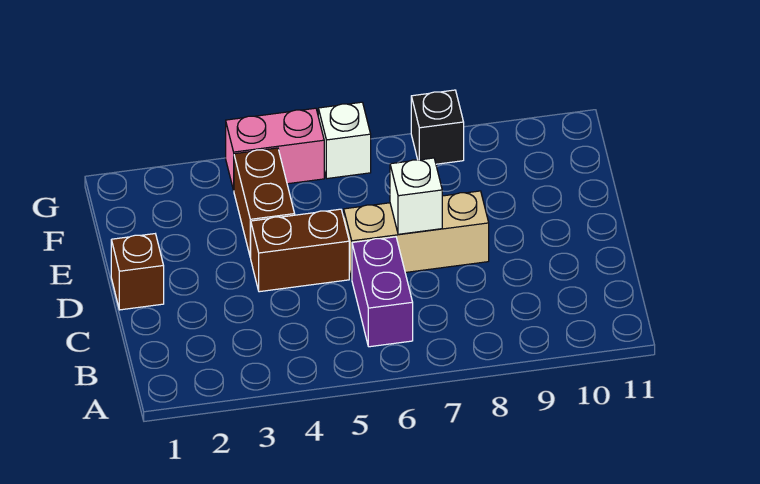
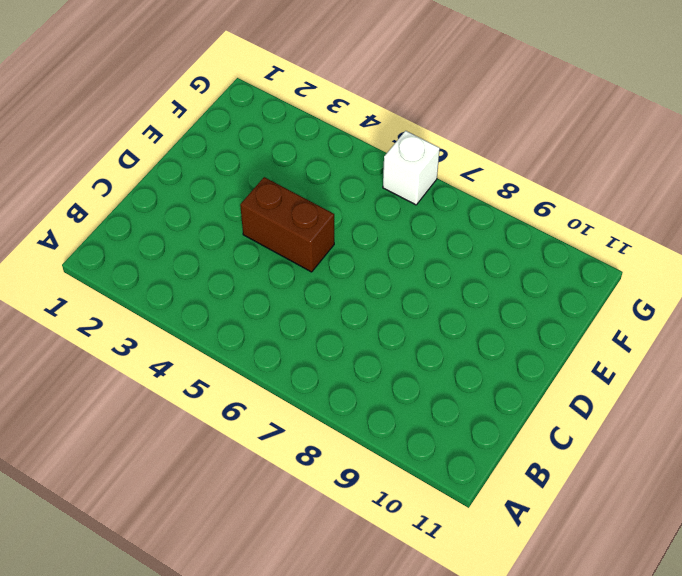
none -> purple brick B6:C6 level 1
none -> brown brick D1 level 1

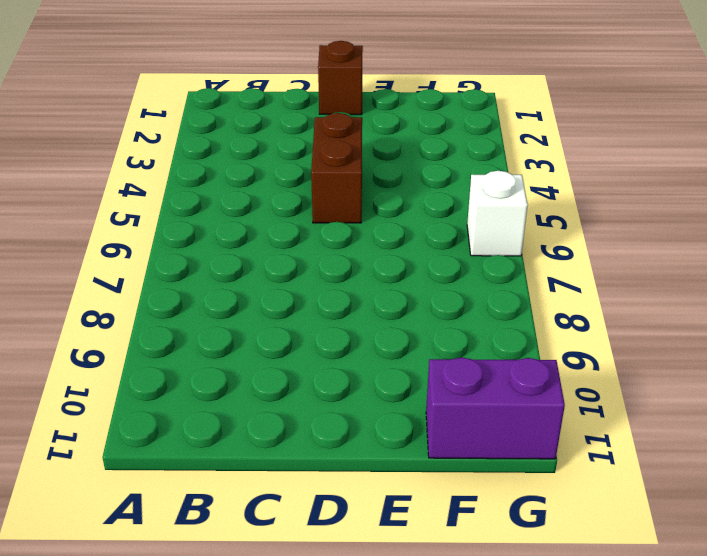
purple brick F11:G11 level 1 -> purple brick B6:C6 level 1
none -> tan brick D6:D8 level 1
none -> brown brick E4:F4 level 1

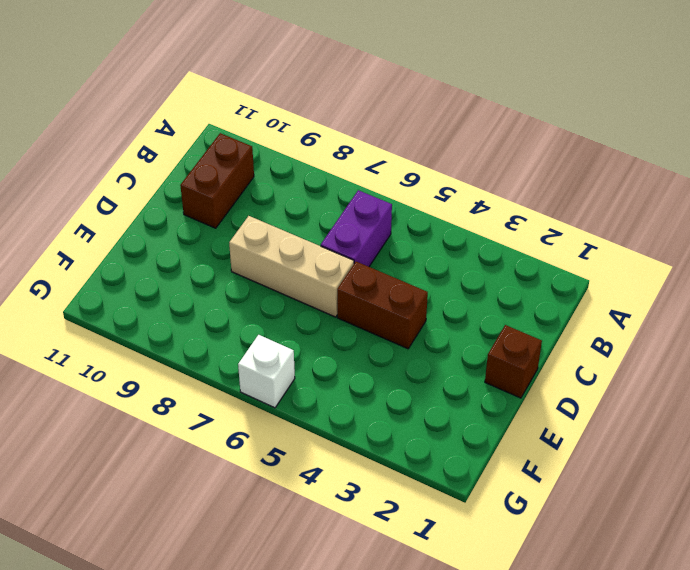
brown brick B10:C10 level 1 -> brown brick E4:F4 level 1
none -> pink brick G4:G5 level 1
none -> black brick G8 level 1

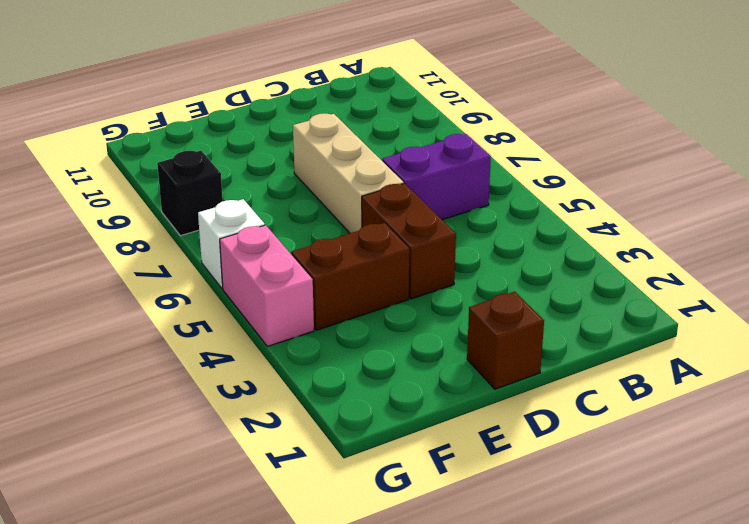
none -> white brick D7 level 2

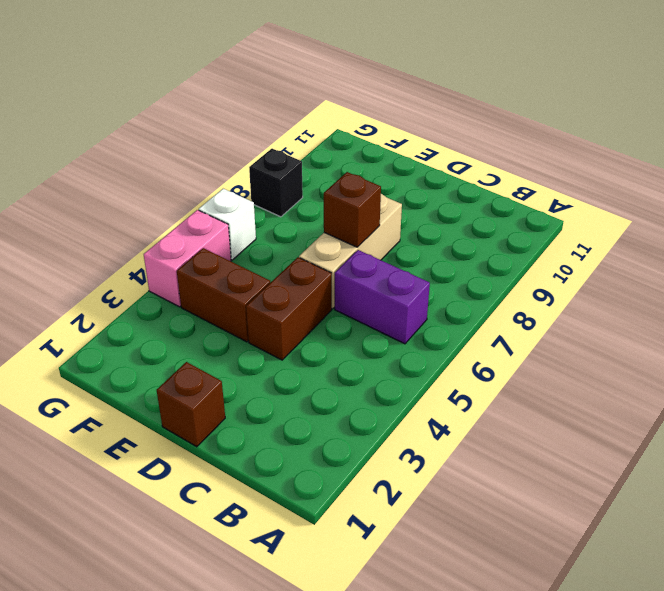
brown brick D7 level 2 -> white brick D7 level 2

